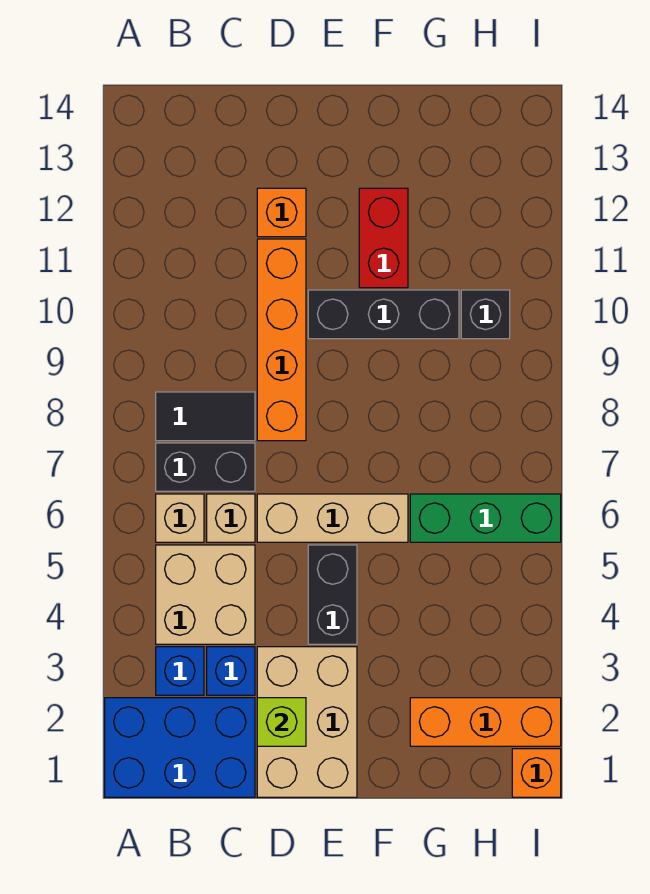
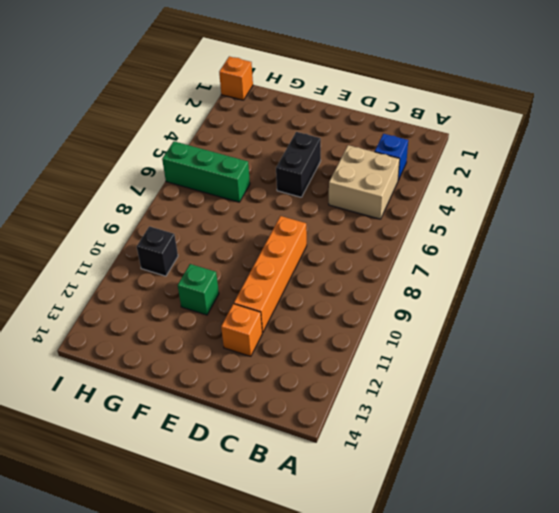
green brick F11 level 1 -> red brick F11:F12 level 1
none -> blue brick A1:C2 level 1
none -> tan brick B6 level 1
none -> black brick B7:C7 level 1

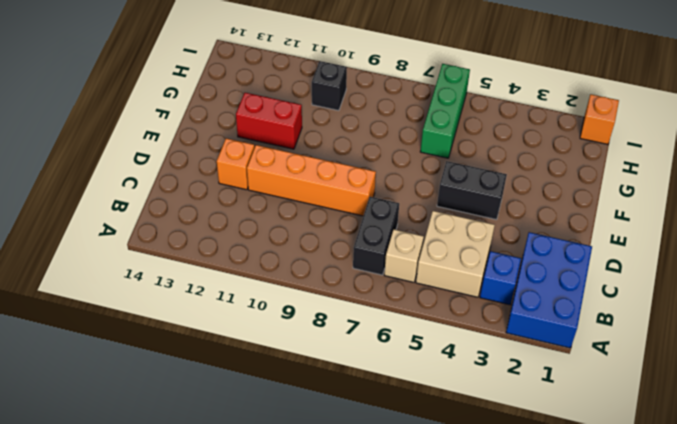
none -> black tile B8:C8 level 1
none -> blue brick C3 level 1
none -> tan brick C6 level 1

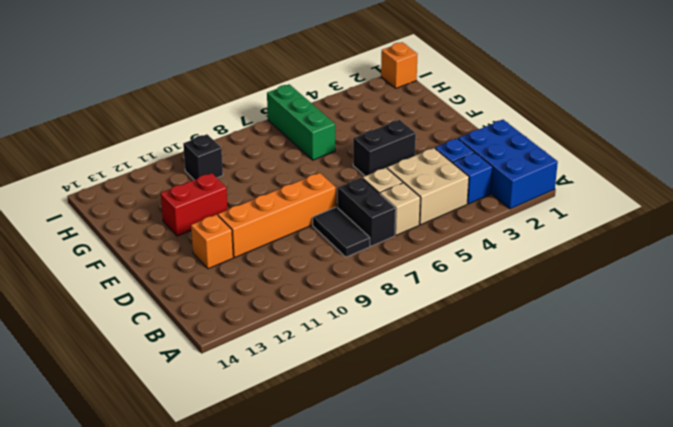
none -> tan brick D1:E3 level 1
none -> tan brick D6:F6 level 1
none -> black brick E10:G10 level 1

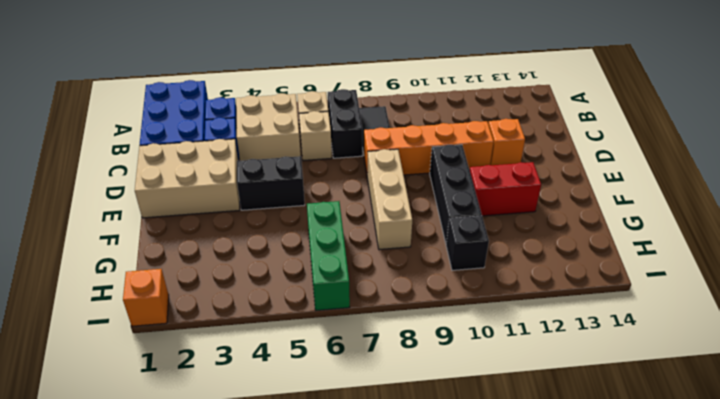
tan brick E8:G8 level 1 -> tan brick D6:F6 level 1
none -> orange brick G2:I2 level 1
none -> lime brick D2 level 2

